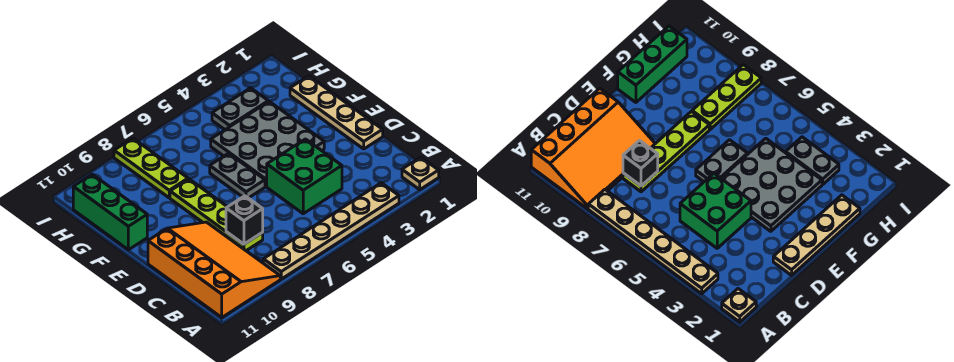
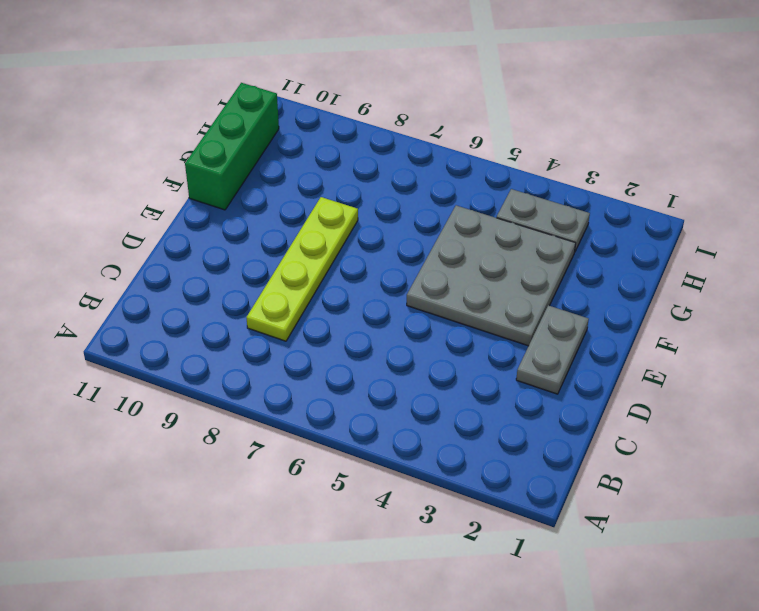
grey plate D2:E2 level 1 -> grey plate E6:F6 level 1
none -> tan plate A1 level 1
none -> tan plate A3:A8 level 1
none -> orange slope A9:D11 level 1 top 11

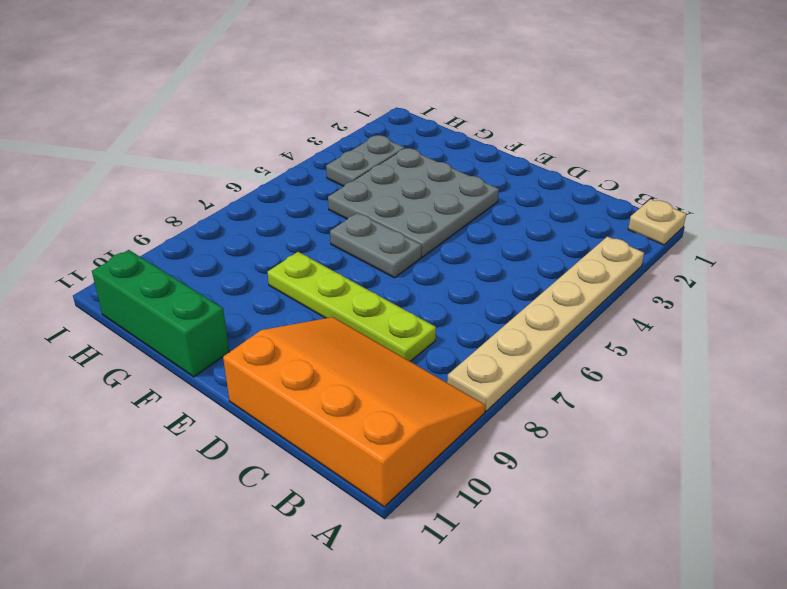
none -> green brick C4:D5 level 1
none -> tan plate D1:G1 level 1
none -> lime plate G8:I8 level 1

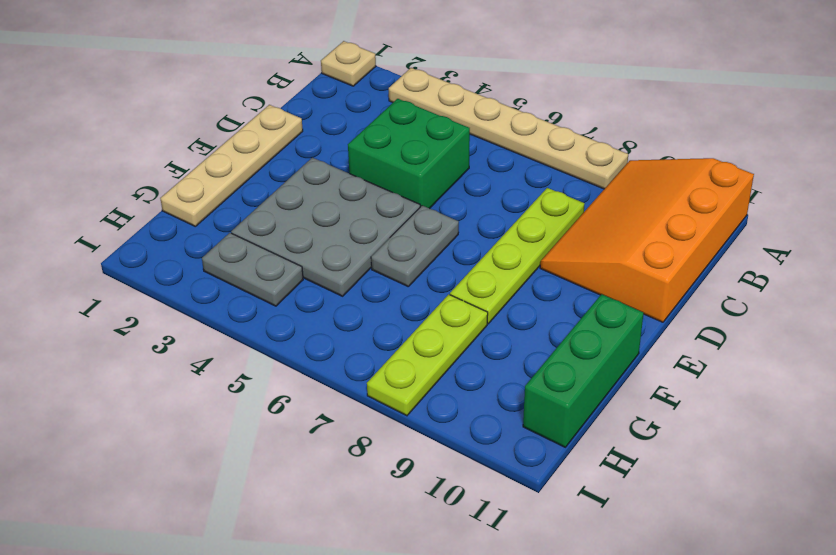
none -> black brick C8 level 2

